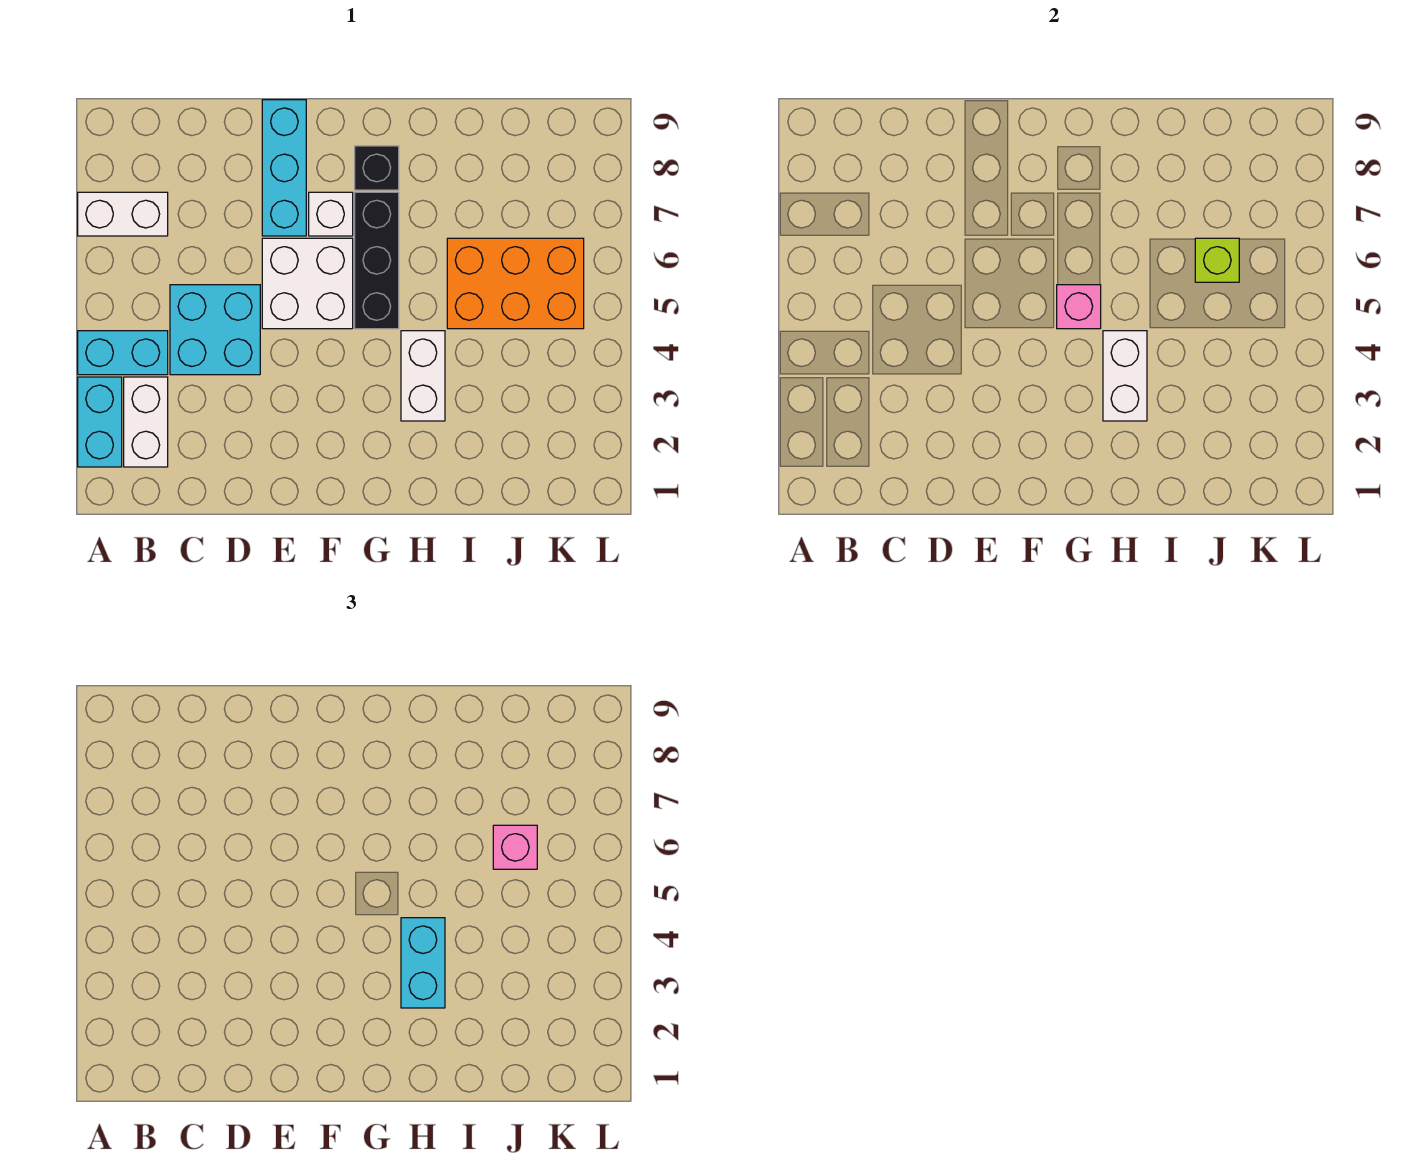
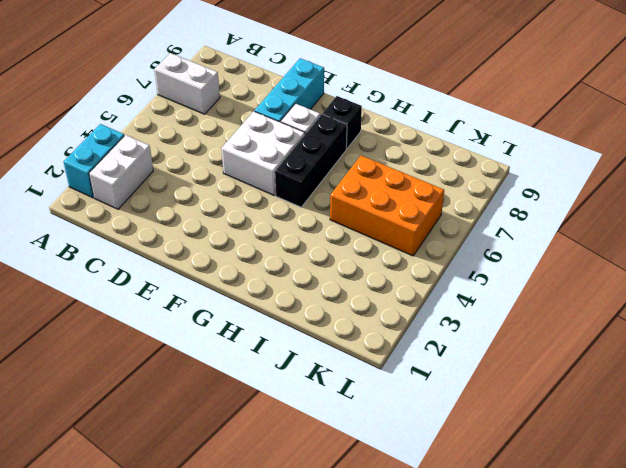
none -> cyan brick A4:B4 level 1
none -> cyan brick C4:D5 level 1
none -> white brick H3:H4 level 1

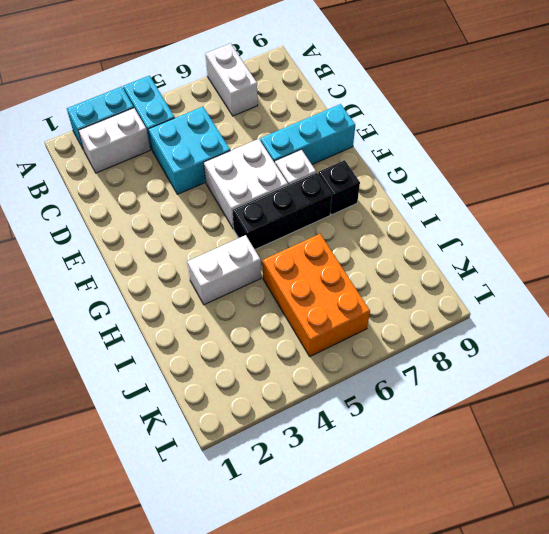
none -> pink brick G5 level 2
none -> white brick H3:H4 level 2
none -> lime brick J6 level 2

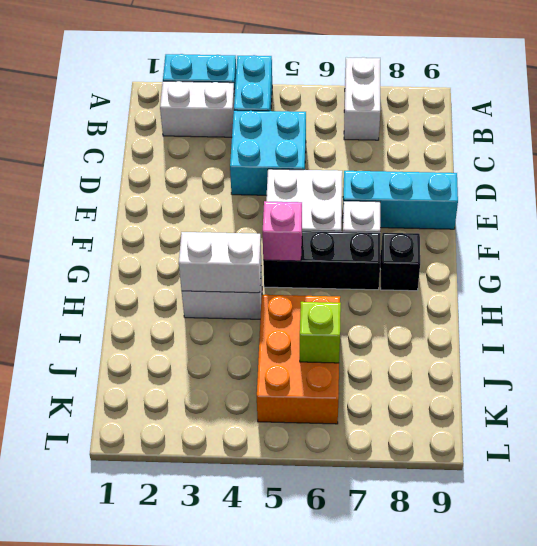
none -> cyan brick H3:H4 level 3
none -> pink brick J6 level 3

